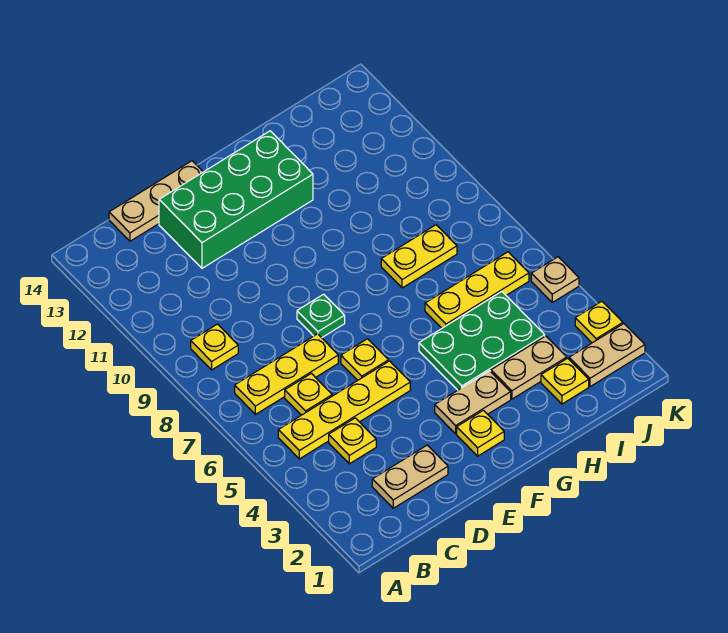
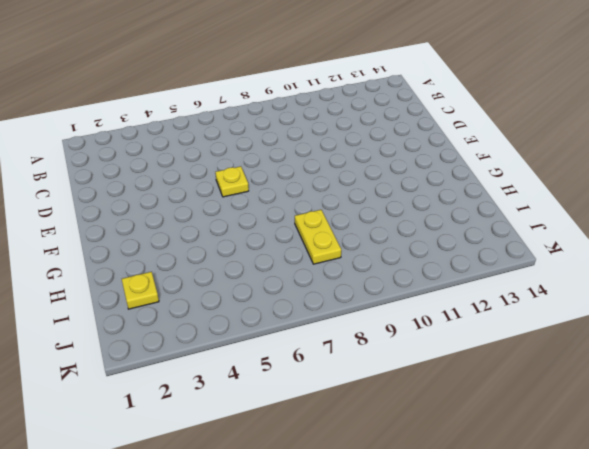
none -> yellow plate B5:E5 level 1
none -> yellow plate B7:D7 level 1
none -> yellow plate B9 level 1

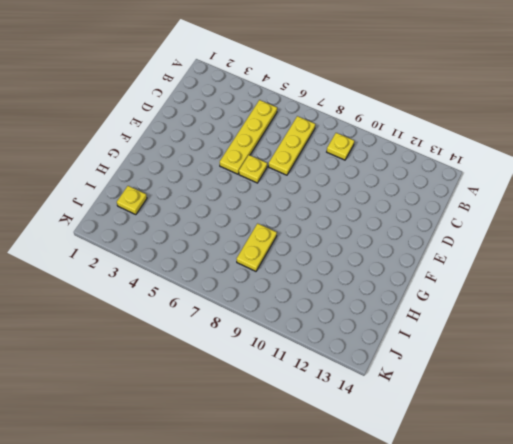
none -> tan plate C2:D2 level 1
none -> yellow plate C4 level 1
none -> yellow plate C6 level 1

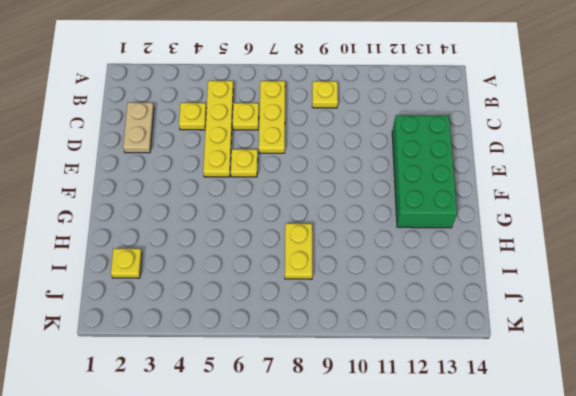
none -> tan plate C14:E14 level 1
none -> green plate E8 level 1
none -> yellow plate F2 level 1

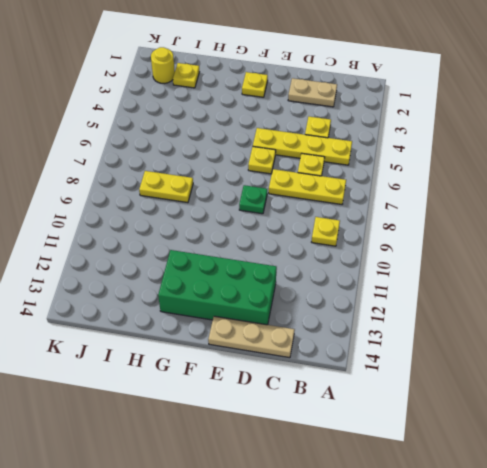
yellow round brick J2 level 1 -> tan plate J2:K2 level 1
none -> tan plate F3:G3 level 1
none -> green plate G4:I5 level 1
none -> tan plate H3:I3 level 1

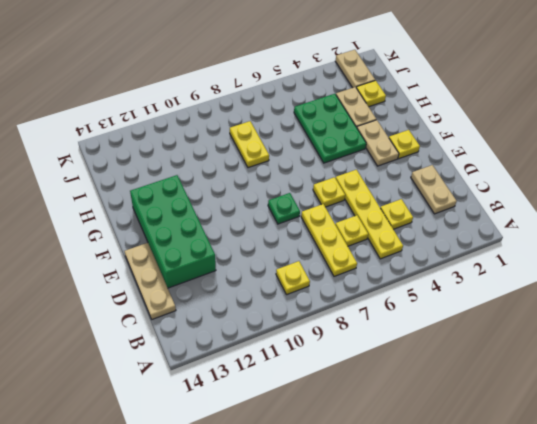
none -> yellow plate H6:J6 level 1
none -> yellow plate K3 level 1
none -> tan plate K5 level 1

